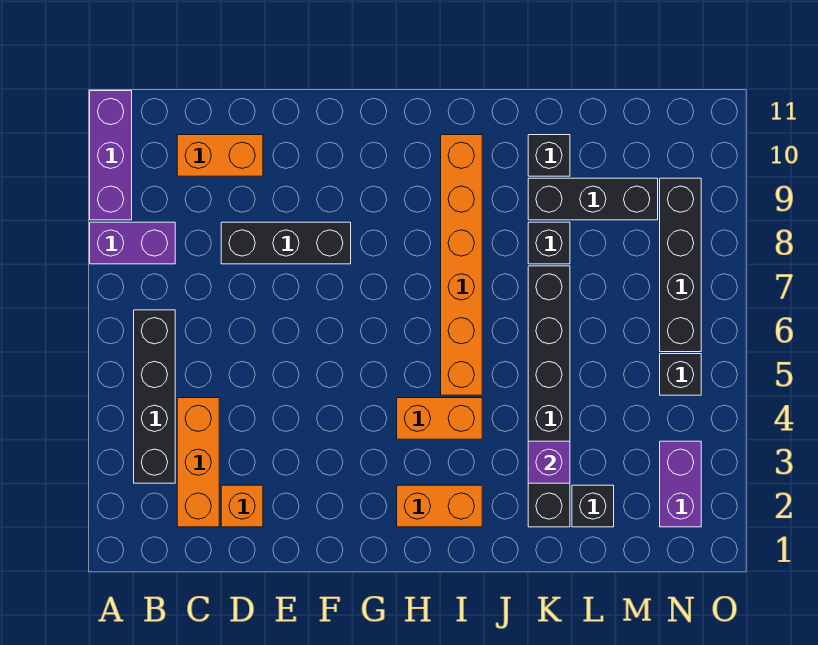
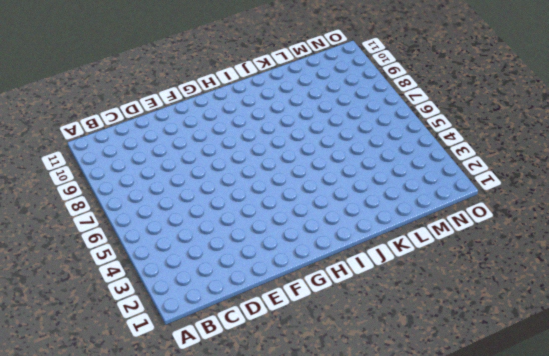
none -> purple brick A8:B8 level 1
none -> purple brick A9:A11 level 1
none -> black brick B3:B6 level 1

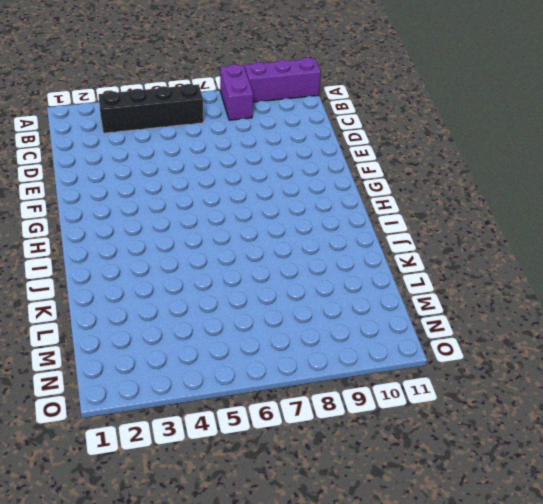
none -> orange brick C2:C4 level 1
none -> orange brick C10:D10 level 1
none -> orange brick D2 level 1

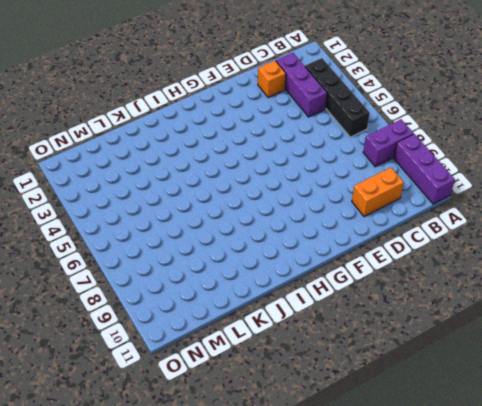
purple brick C2:C4 level 1 -> orange brick C2:C4 level 1
none -> black brick D8:F8 level 1
none -> orange brick H2:I2 level 1
none -> orange brick H4:I4 level 1

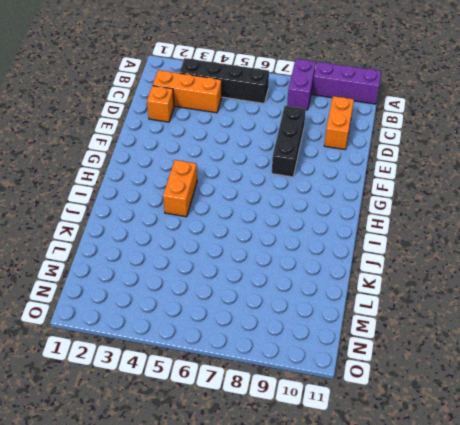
none -> orange brick H2:I2 level 1
none -> orange brick I5:I10 level 1
none -> black brick K2:K7 level 1

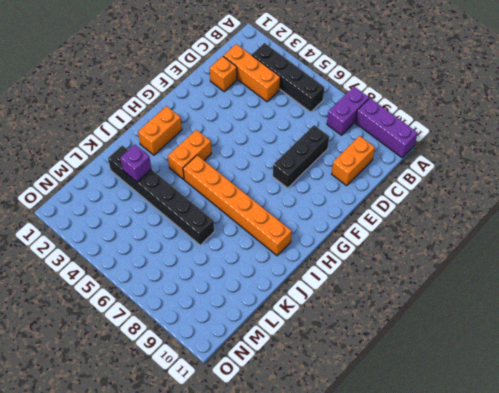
none -> black brick K8 level 1
none -> black brick K9:M9 level 1
none -> black brick K10 level 1

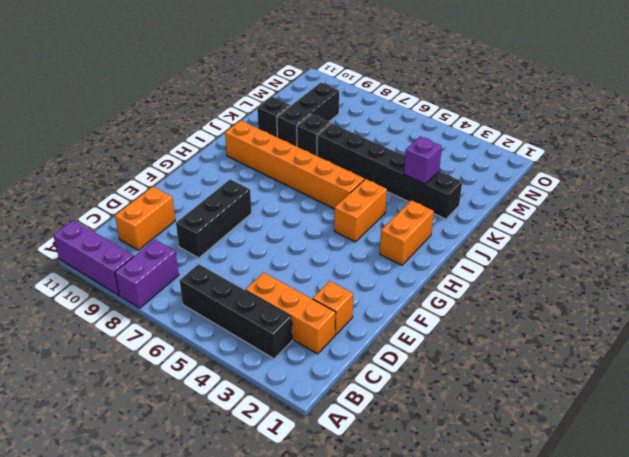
none -> black brick L2 level 1
none -> purple brick N2:N3 level 1
none -> black brick N5 level 1

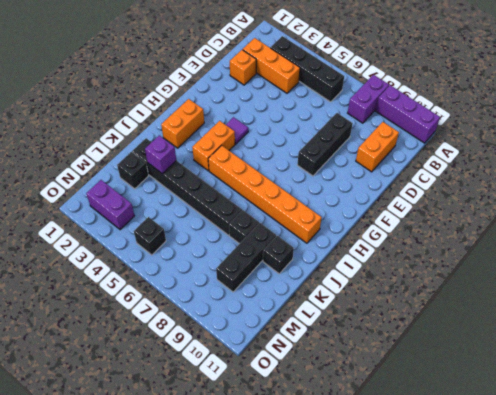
purple tile G4 level 1 -> none
none -> black brick N6:N9 level 1

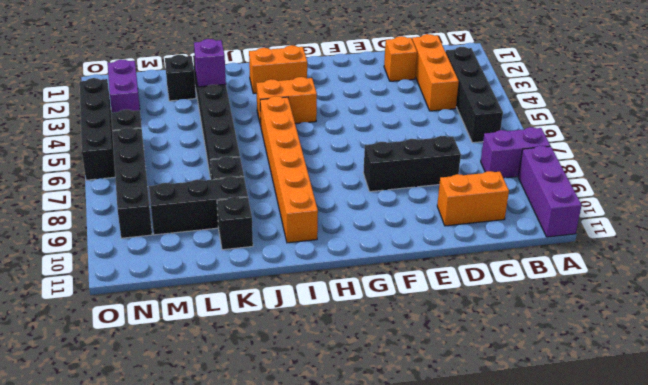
black brick O3:O6 level 1 -> none

